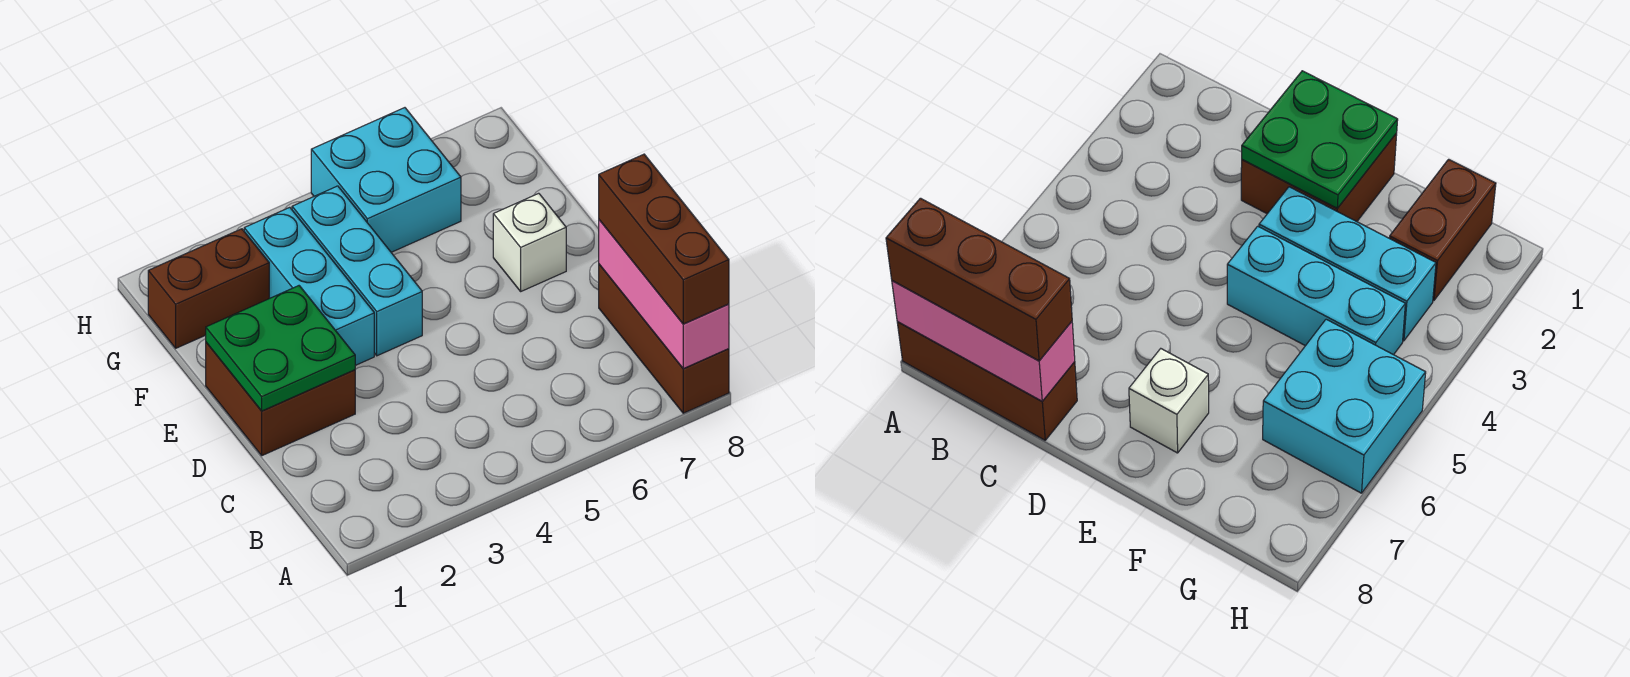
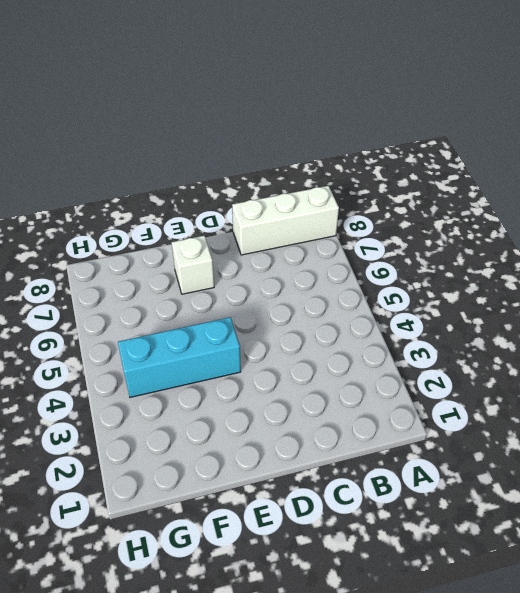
white brick A8:C8 level 1 -> brown brick A8:C8 level 1
none -> brown brick D1:E2 level 1
none -> cyan brick E3:G3 level 1

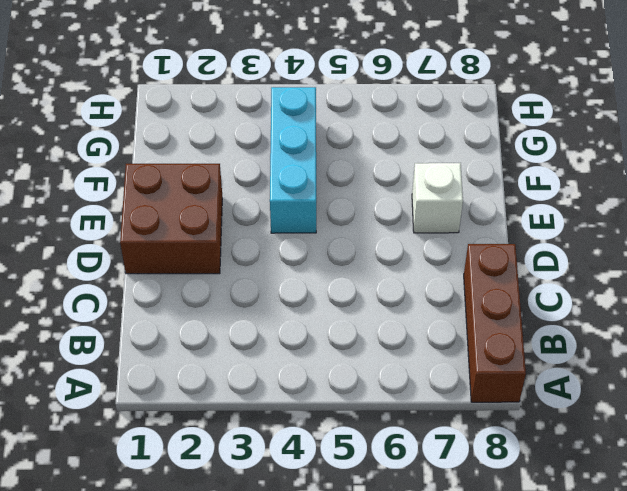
none -> cyan brick E3:G3 level 1
none -> brown brick G1:G2 level 1

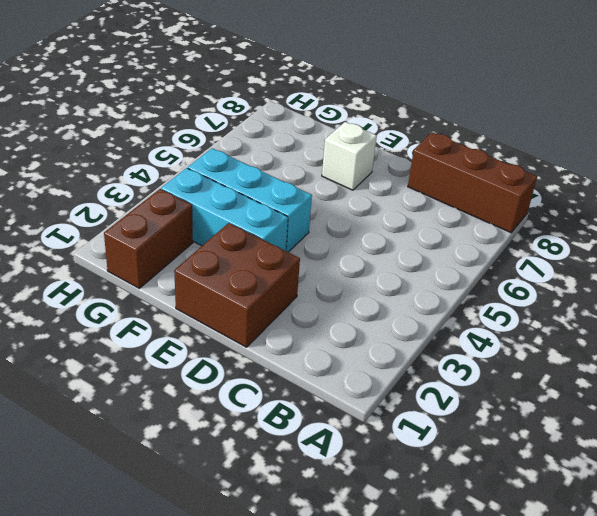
none -> cyan brick G5:H6 level 1
none -> pink brick A8:C8 level 2

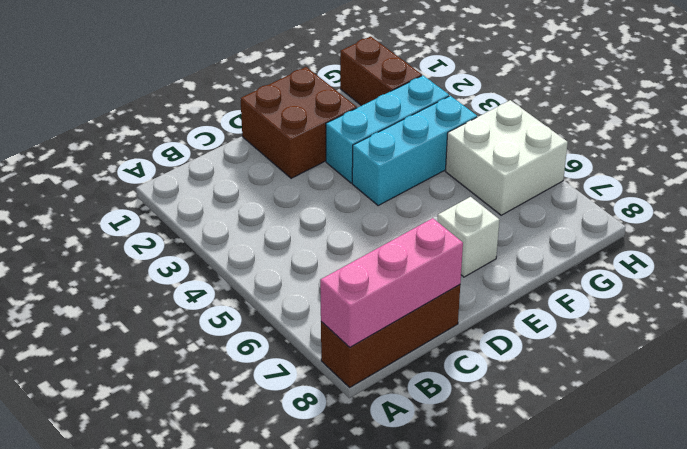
white brick G5:H6 level 1 -> cyan brick G5:H6 level 1
none -> green plate D1:E2 level 2
none -> brown brick A8:C8 level 3

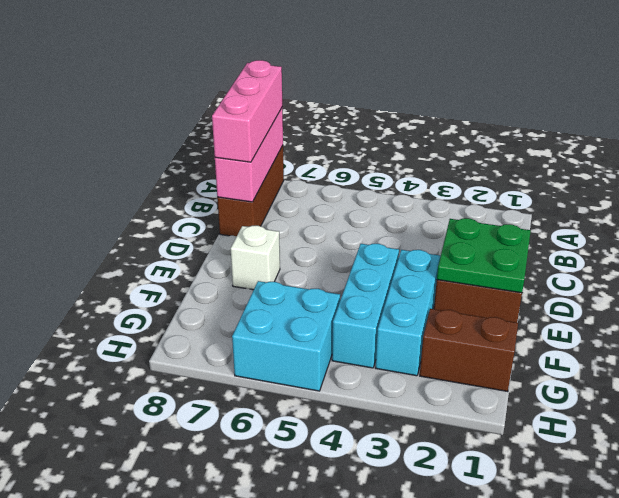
pink brick A8:C8 level 3 -> brown brick A8:C8 level 3

